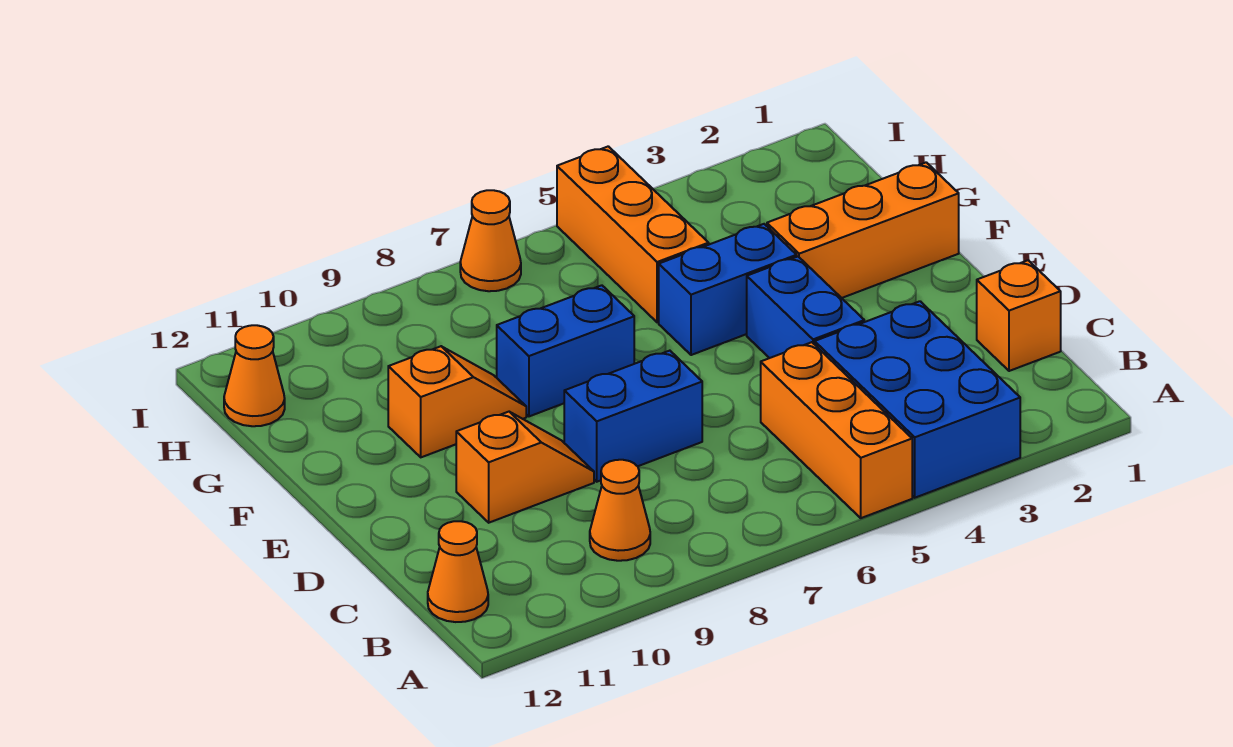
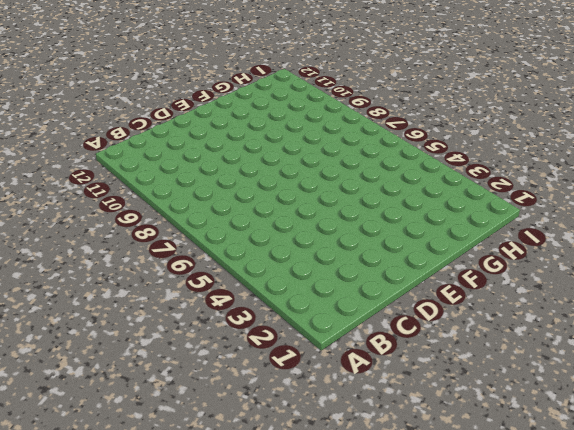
none -> blue brick A3:C4 level 1
none -> orange brick A5:C5 level 1
none -> orange cone B9 level 1

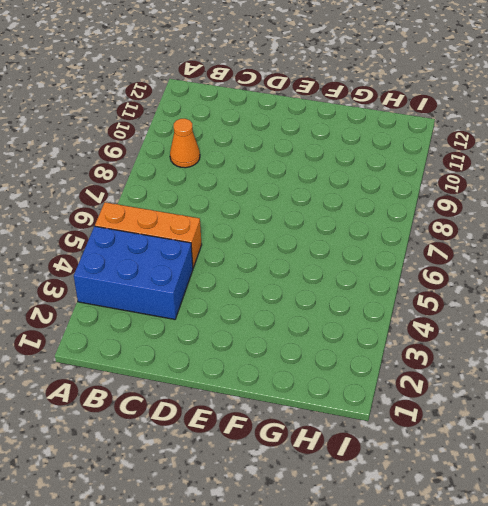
none -> orange cone B12 level 1
none -> orange brick C1 level 1
none -> blue brick D4:E4 level 1

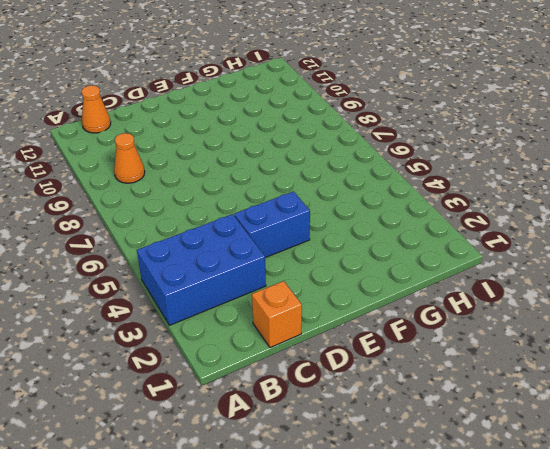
none -> orange brick A5:C5 level 1
none -> blue brick D7:D8 level 1
none -> orange slope D9:D10 level 1 top 10

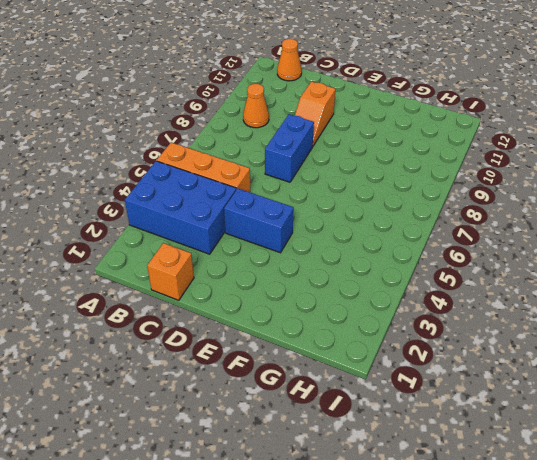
none -> orange brick F1:F3 level 1
none -> blue brick F4:F5 level 1
none -> blue brick F7:F8 level 1

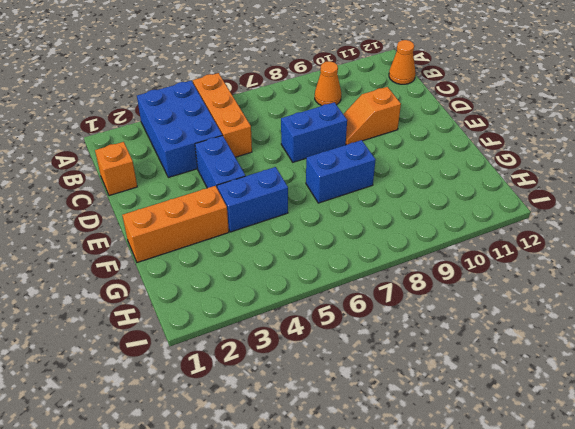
none -> orange slope F9:F10 level 1 top 10
none -> orange brick G5:I5 level 1
none -> orange cone H12 level 1

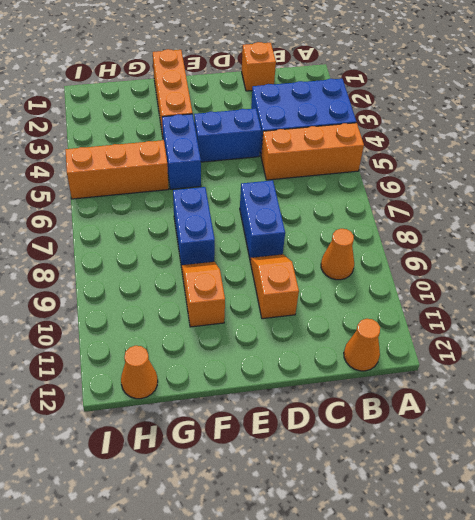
none -> orange cone I7 level 1

